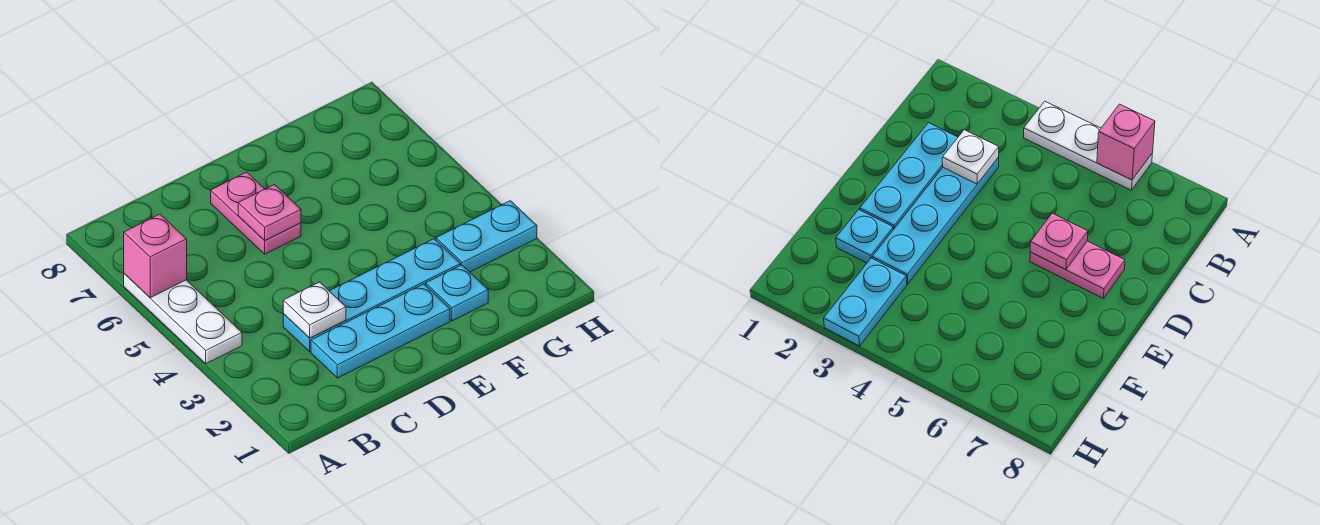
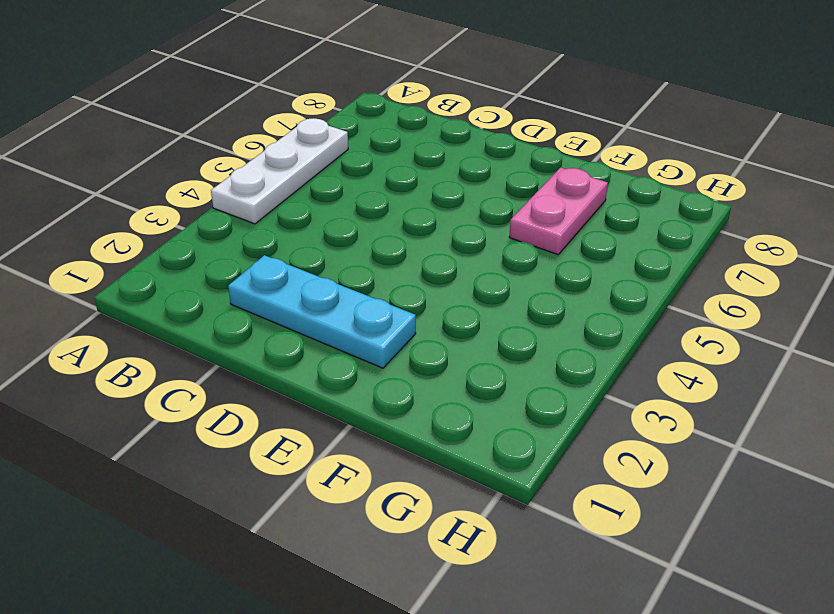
pink plate F6:F7 level 1 -> pink plate D6:D7 level 1
none -> cyan plate C3:F3 level 1
none -> cyan plate F2 level 1

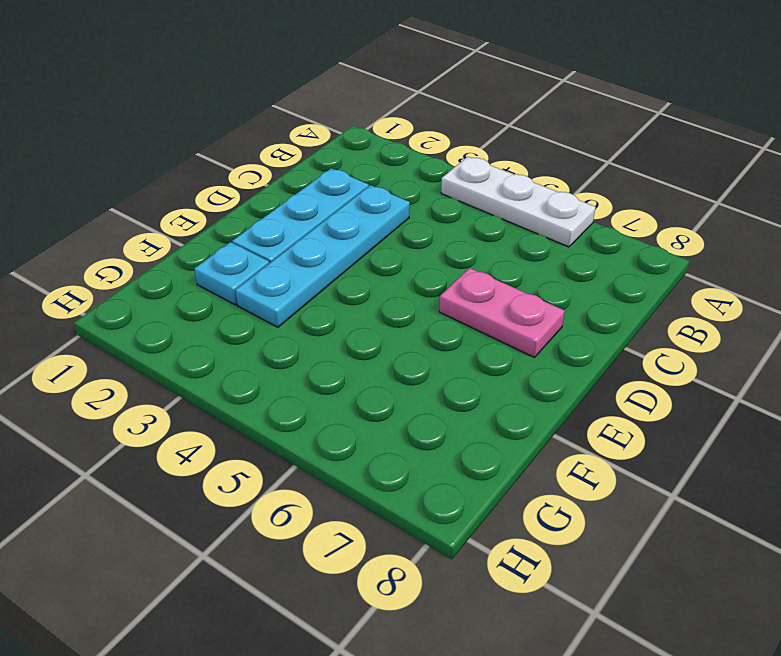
none -> cyan plate G3:H3 level 1
none -> pink brick A6 level 2

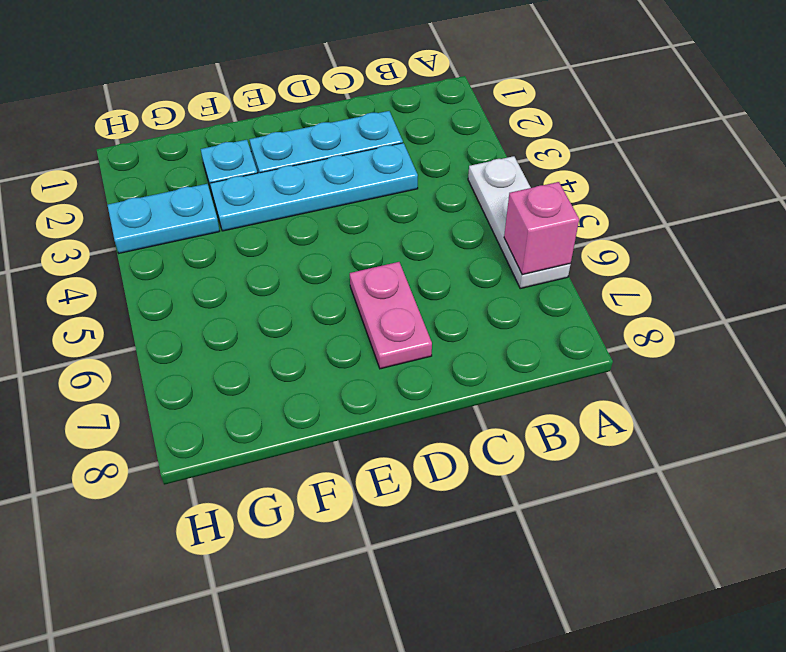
none -> white plate C3 level 2
none -> pink plate D6 level 2

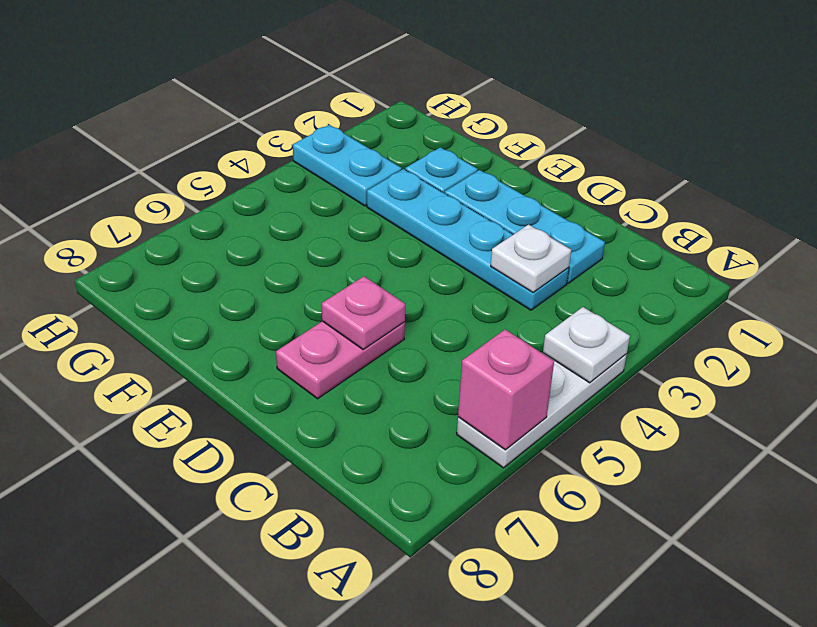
white plate A4 level 2 -> none

